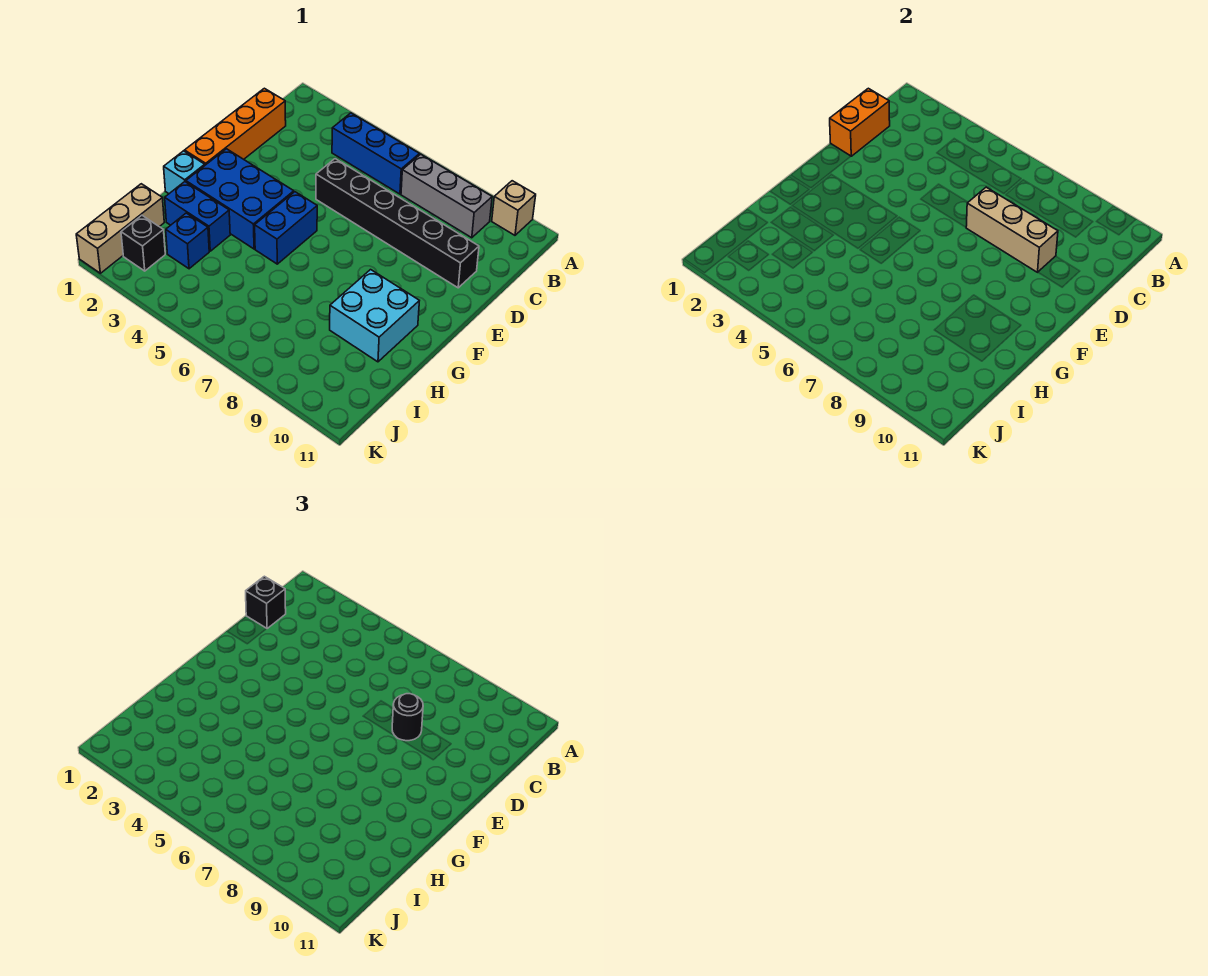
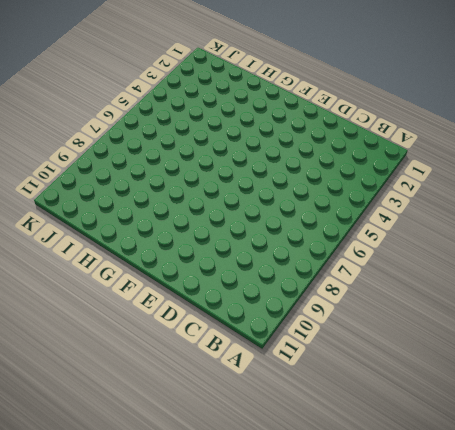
none -> tan brick A10 level 1
none -> blue brick B4:B6 level 1
none -> grey brick B7:B9 level 1

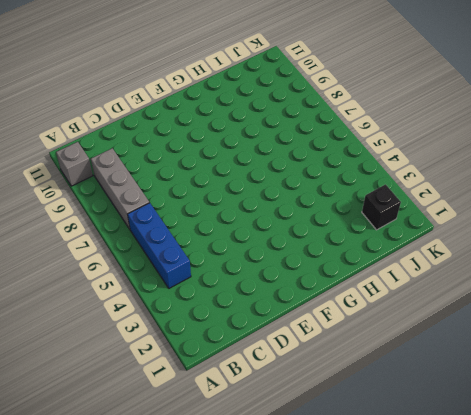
grey brick A10 level 1 -> tan brick A10 level 1
none -> orange brick C1:F1 level 1
none -> black brick D5:D10 level 1
none -> blue brick F2:G4 level 1

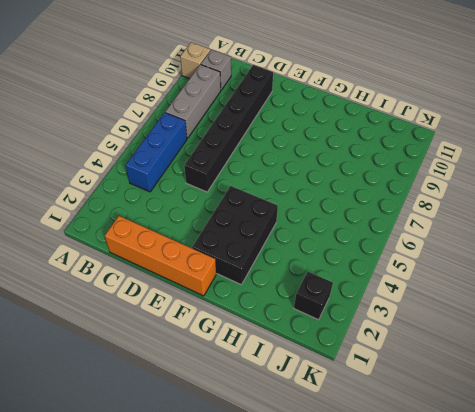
grey brick B10 level 1 -> none
black brick F2:G4 level 1 -> blue brick F2:G4 level 1
none -> blue brick F5:G5 level 1
none -> cyan brick G1 level 1
none -> cyan brick G9:H10 level 1

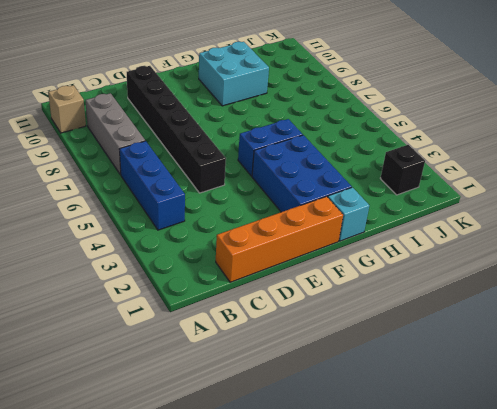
none -> blue brick H2:H3 level 1
none -> tan brick I1:K1 level 1
none -> blue brick I3 level 1

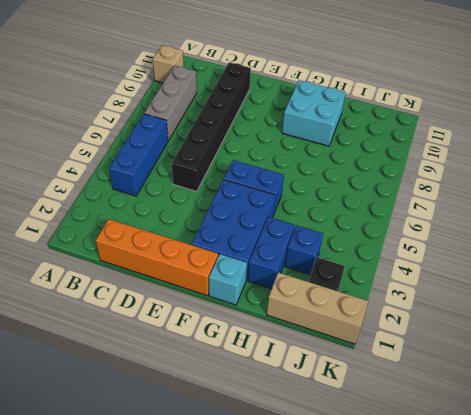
none -> orange brick C1:D1 level 2
none -> tan brick D7:D9 level 2
none -> black brick C1 level 3

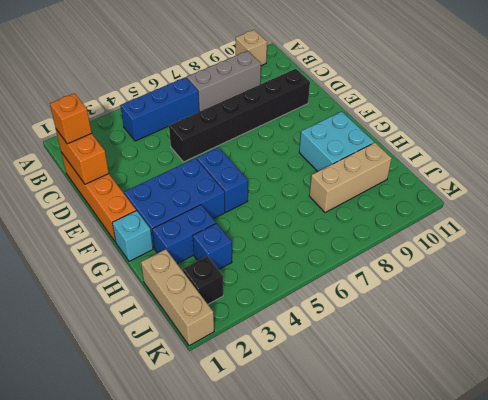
orange brick C1 level 3 -> black brick C1 level 3
tan brick I8:I10 level 1 -> tan brick D7:D9 level 2
none -> black round brick D8 level 3

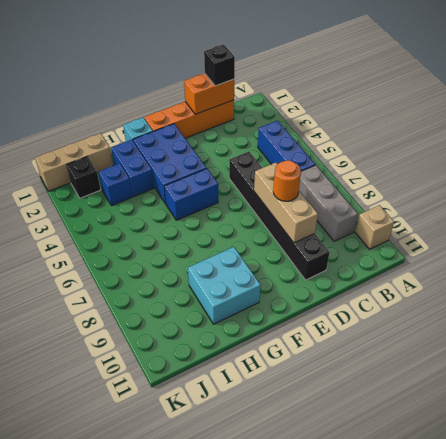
orange round brick D8 level 3 -> black round brick D8 level 3

